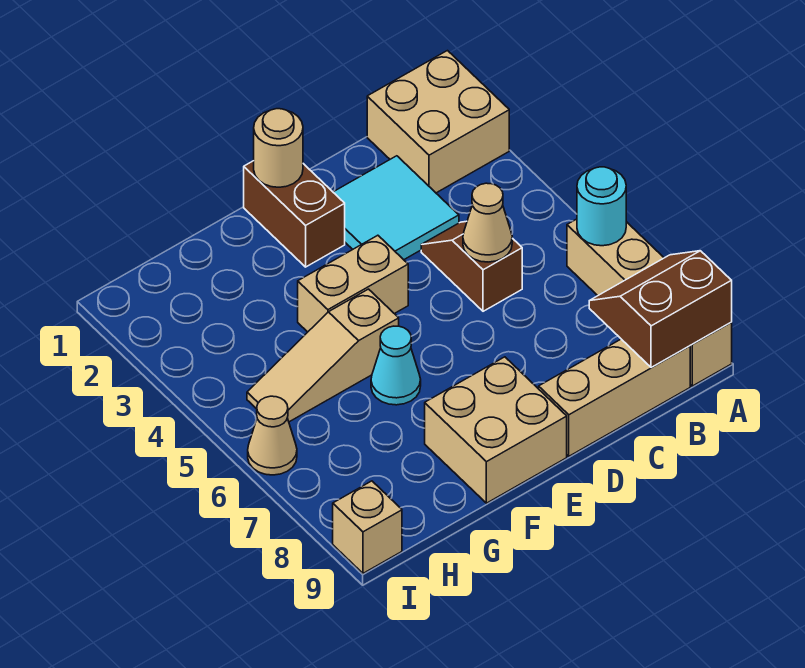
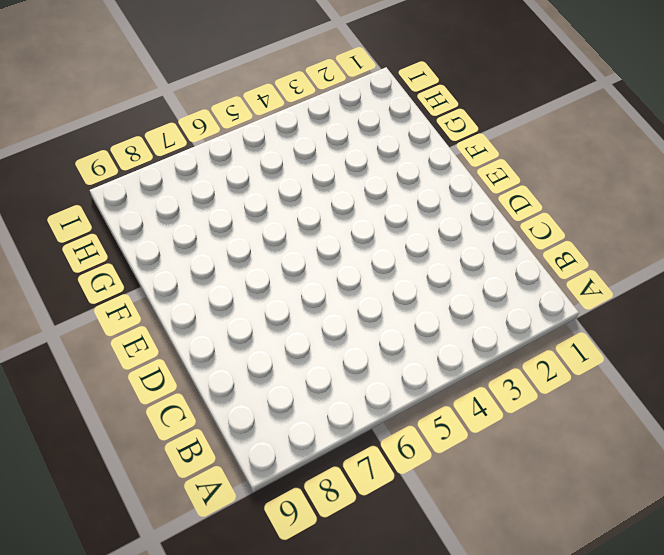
none -> tan brick A1:B2 level 1
none -> tan brick A6:A9 level 1
none -> tan brick B9:D9 level 1

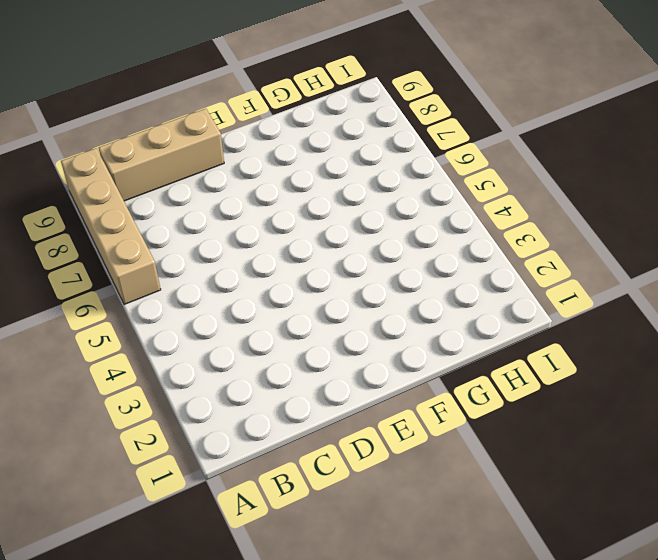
none -> tan brick A1:B2 level 1
none -> cyan tile C2:D3 level 1
none -> brown slope C4:C5 level 1 top 5

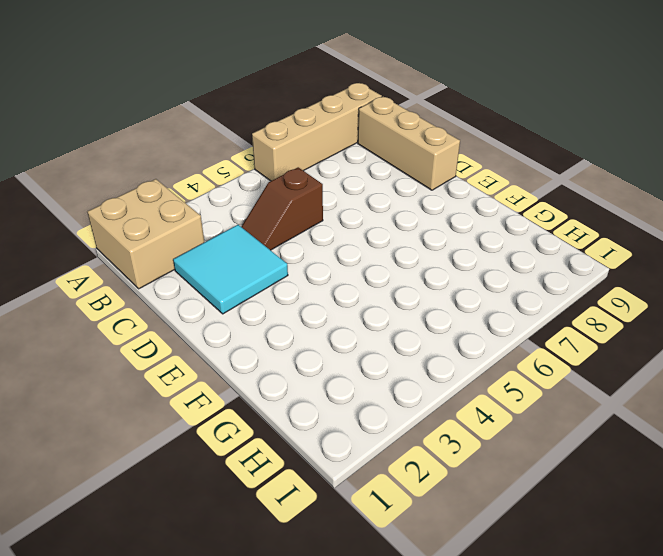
none -> brown brick E1:E2 level 1
none -> tan brick E4:F4 level 1
none -> tan brick E8:F9 level 1

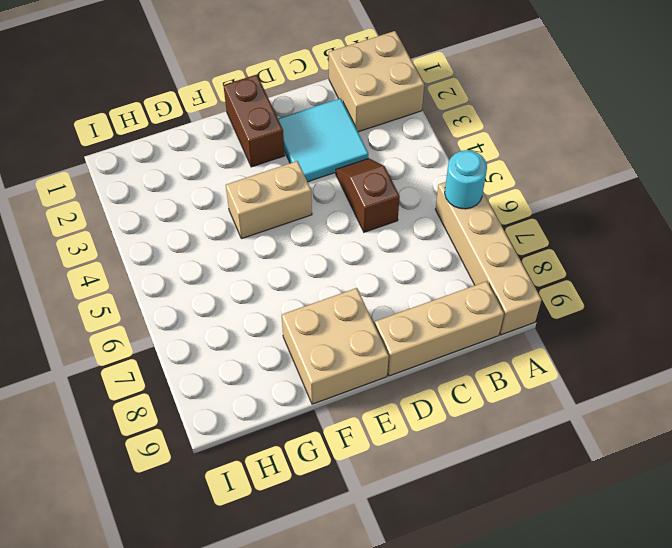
none -> tan slope F5:H5 level 1 top F
none -> cyan cone F6 level 1
none -> tan cone I6 level 1

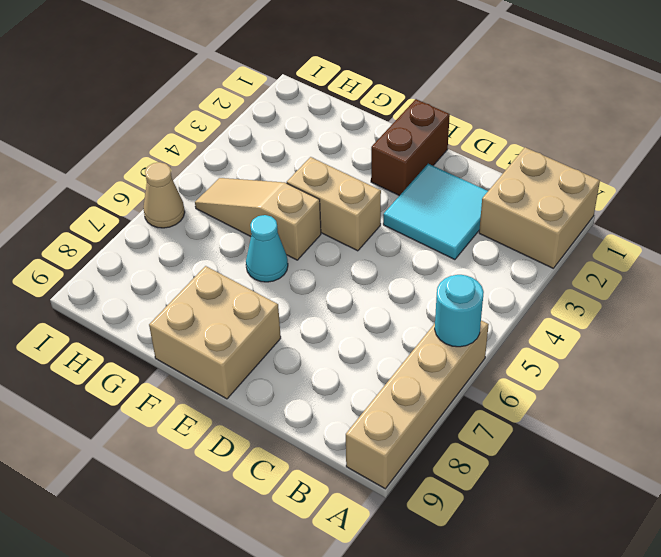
none -> tan brick B9:D9 level 1
none -> brown slope C4:C5 level 1 top 5
none -> tan brick I9 level 1

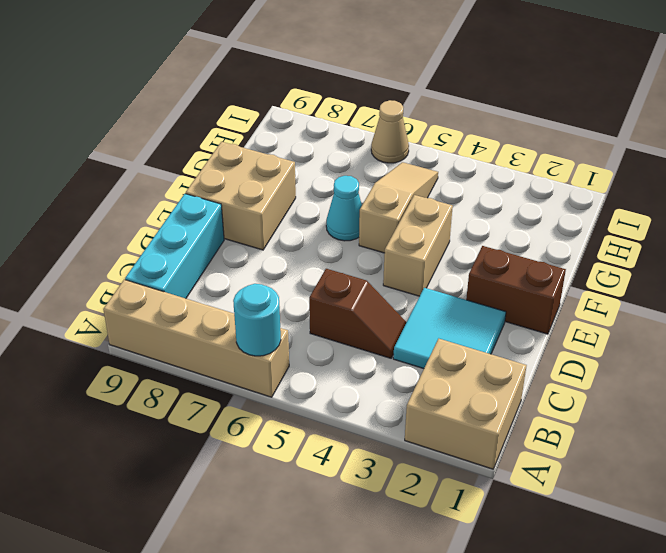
cyan brick B9:D9 level 1 -> tan brick B9:D9 level 1
none -> tan brick I9 level 1
none -> brown slope A8:B9 level 2 top 9
none -> tan cone C5 level 2

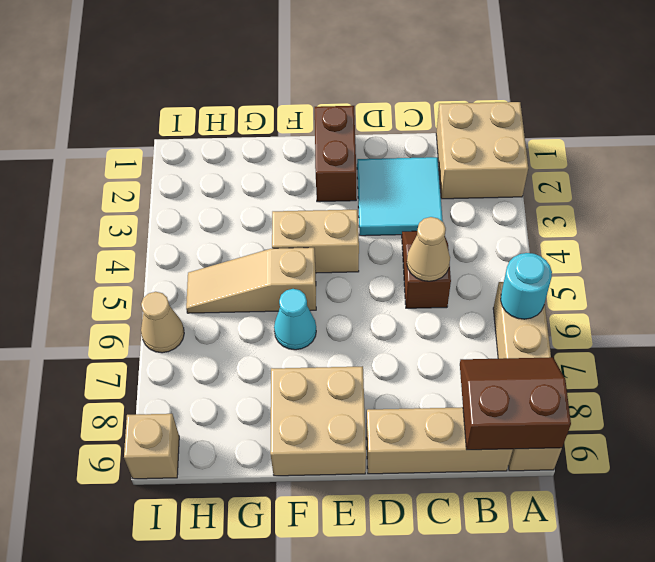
none -> tan round brick E1 level 2

